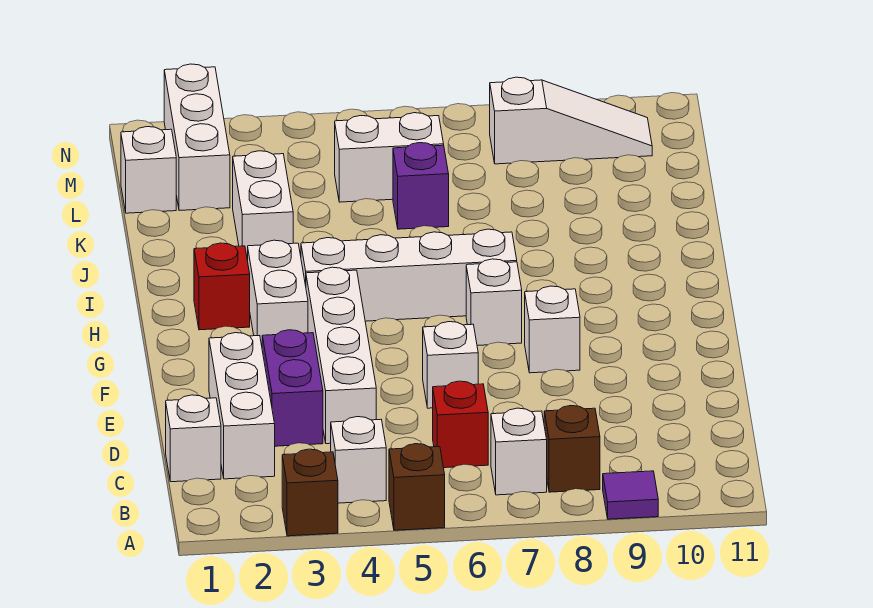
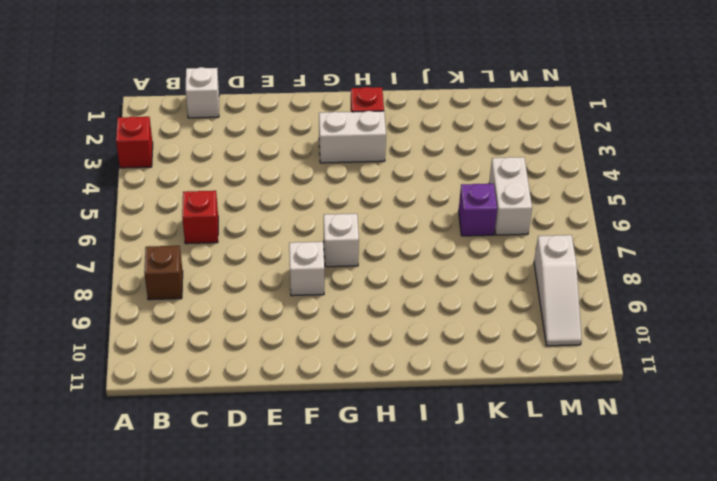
red brick A3 level 1 -> brown brick A3 level 1
none -> brown brick A5 level 1
none -> purple tile A9 level 1
none -> white brick B4 level 1

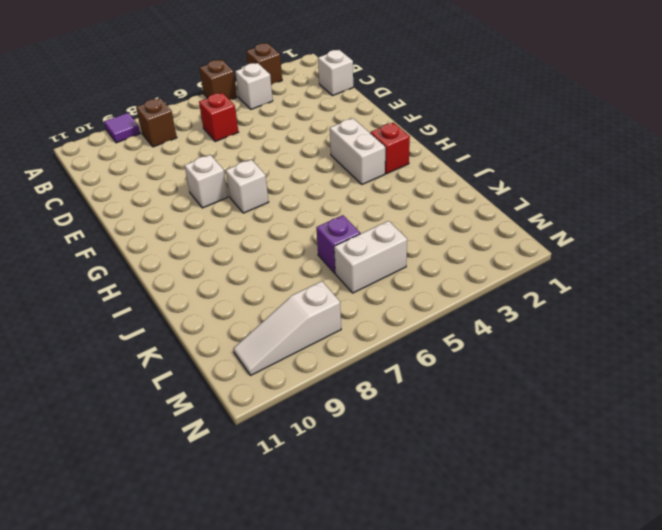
none -> white brick B7 level 1
none -> white brick C2:E2 level 1
none -> purple brick D3:E3 level 1

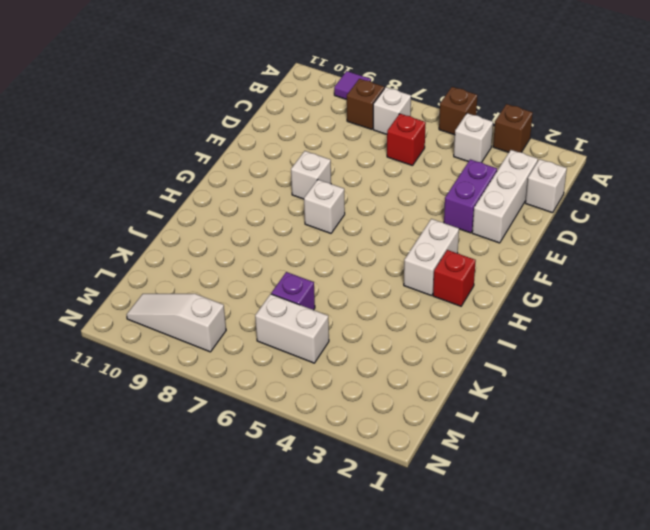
none -> white brick D4:G4 level 1
none -> white brick E6 level 1
none -> white brick H4:H7 level 1

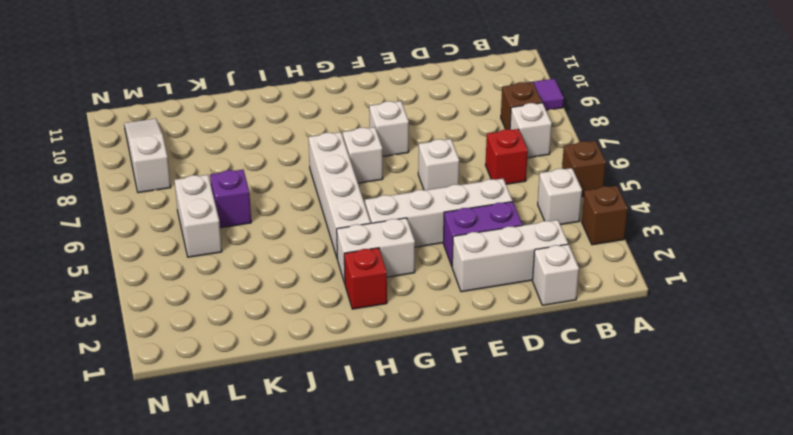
none -> white brick J3:K3 level 1
none -> white brick L1 level 1
none -> white brick L2:N2 level 1

